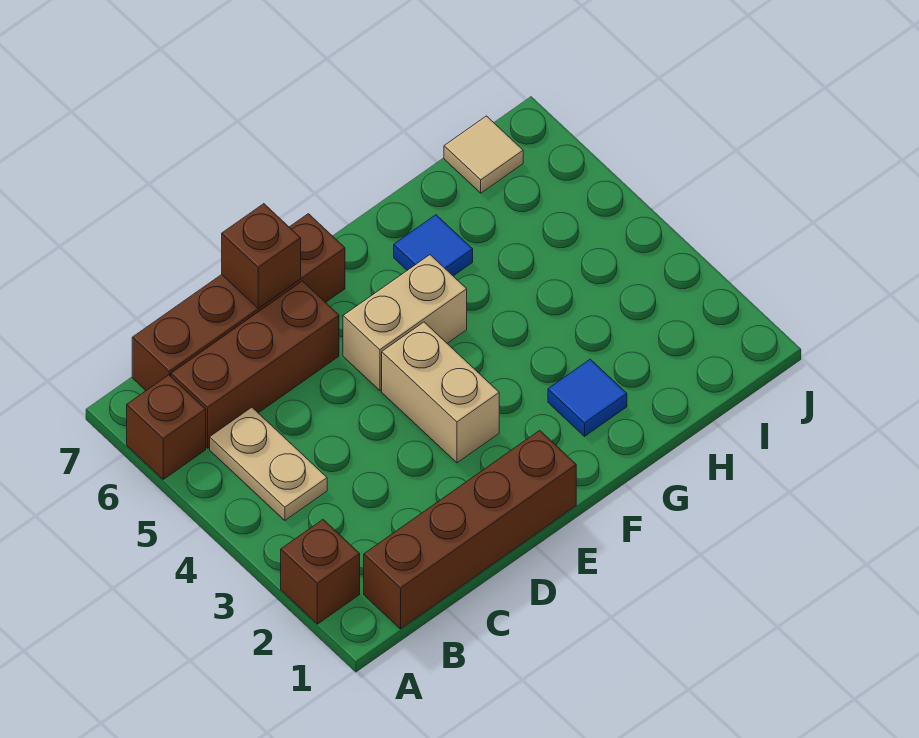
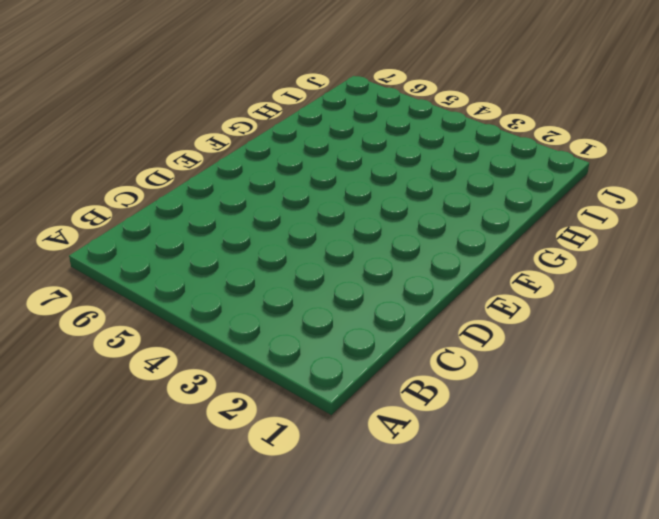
none -> brown brick A2 level 1
none -> brown brick A6 level 1
none -> brown brick B1:E1 level 1

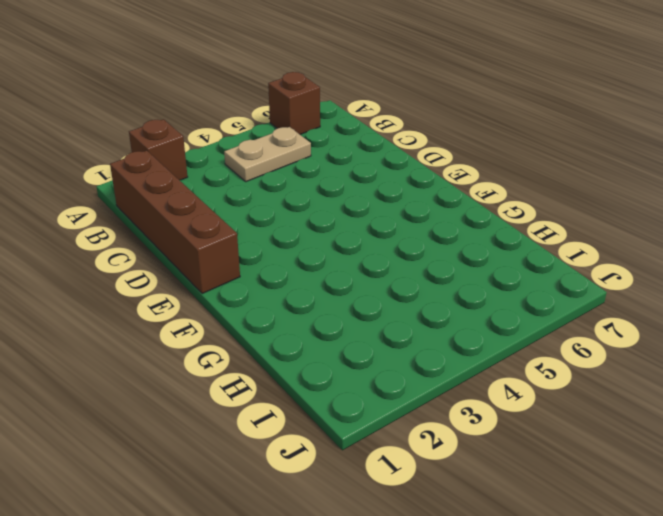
none -> brown brick B6:D6 level 1
none -> brown brick B7:E7 level 1
none -> tan brick E3:E4 level 1

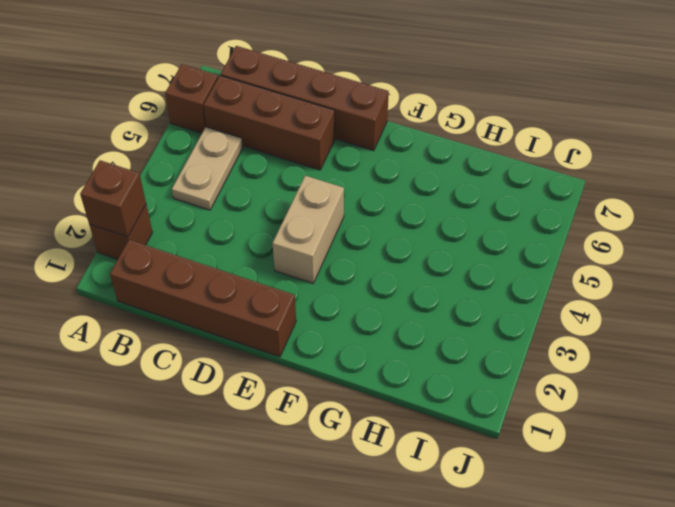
brown brick A2 level 2 -> brown brick D7 level 2
none -> tan brick E5:F5 level 1
none -> blue tile G2 level 1
none -> blue tile G6 level 1

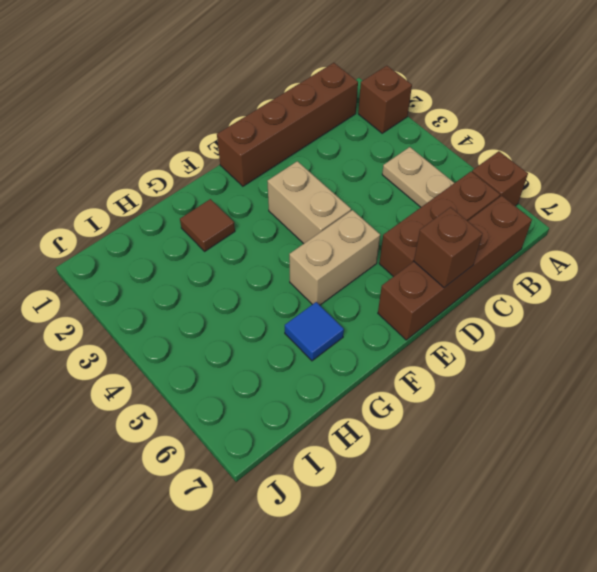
brown tile G2 level 1 -> blue tile G2 level 1
none -> tan tile I7 level 1

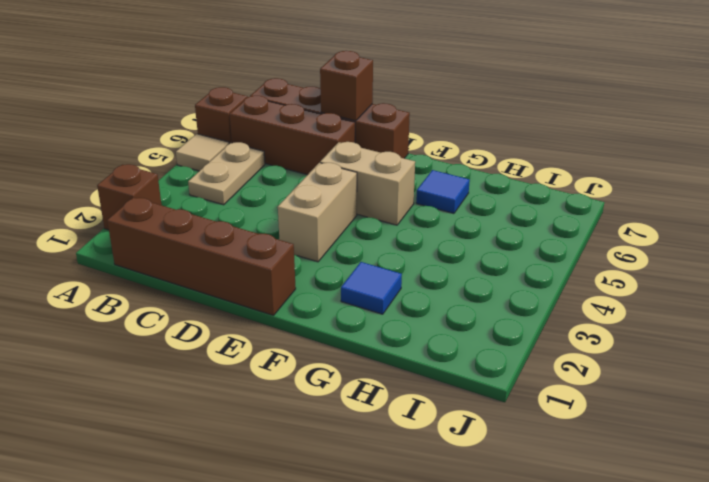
tan tile A5 level 1 -> tan tile I7 level 1

